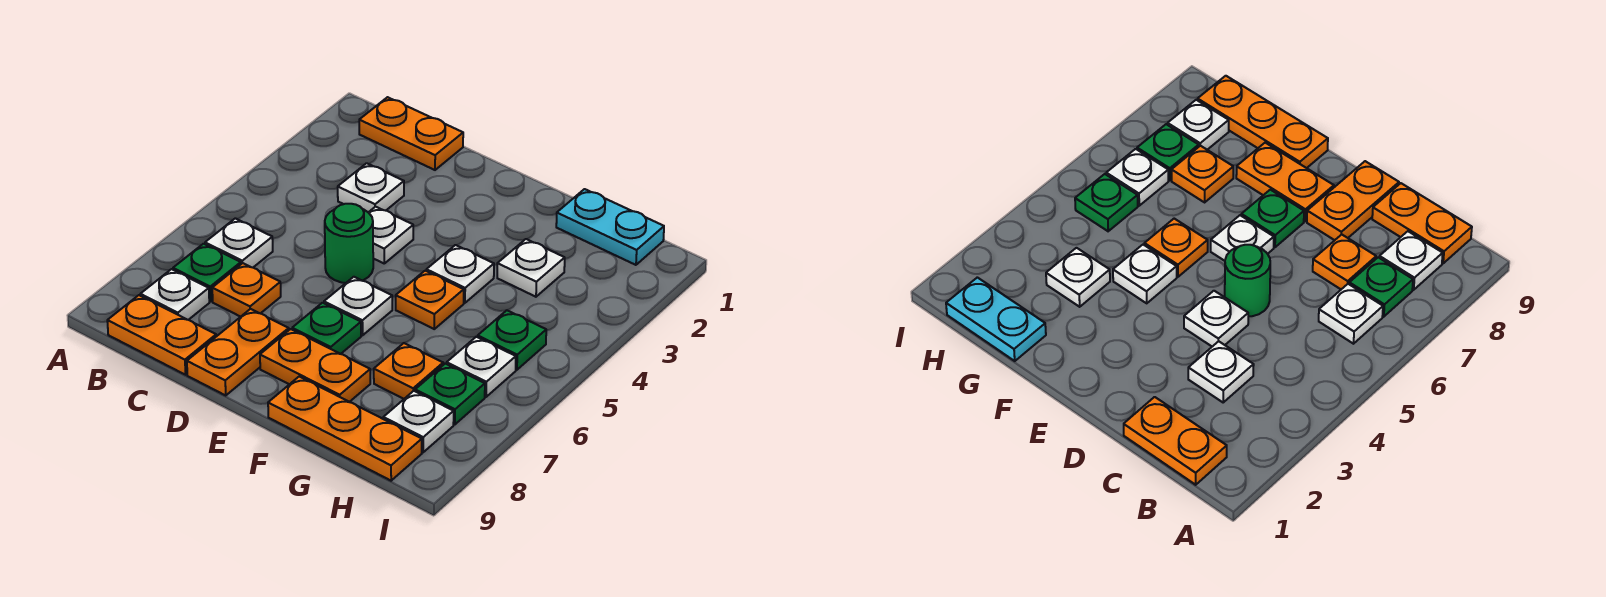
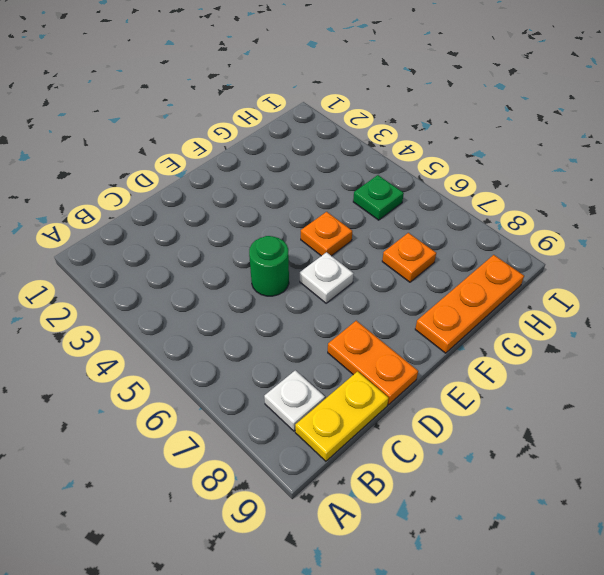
yellow plate B9:C9 level 1 -> orange plate B9:C9 level 1
none -> orange plate B1:C1 level 1
none -> white plate B6 level 1
none -> green plate B7 level 1

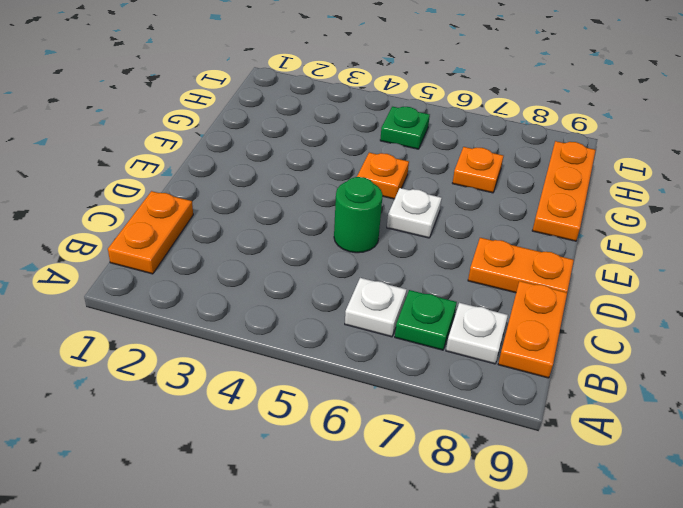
none -> white plate C3 level 1
none -> orange plate C7 level 1
none -> white plate D4 level 1

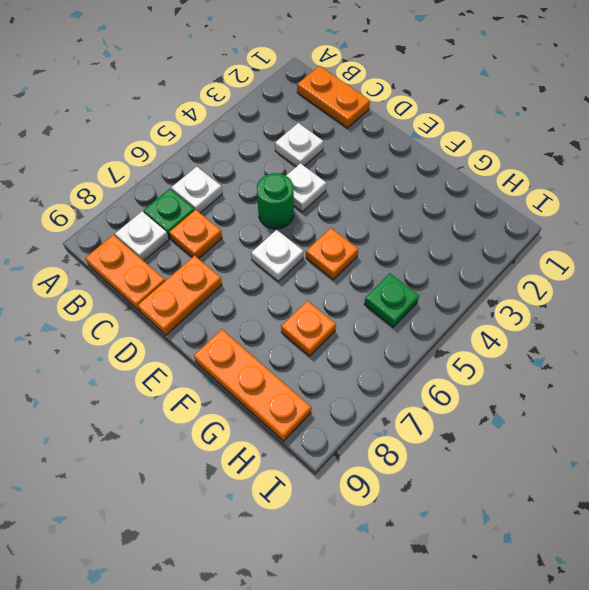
none -> green plate E7 level 1
none -> orange plate E8:F8 level 1
none -> white plate F4 level 1

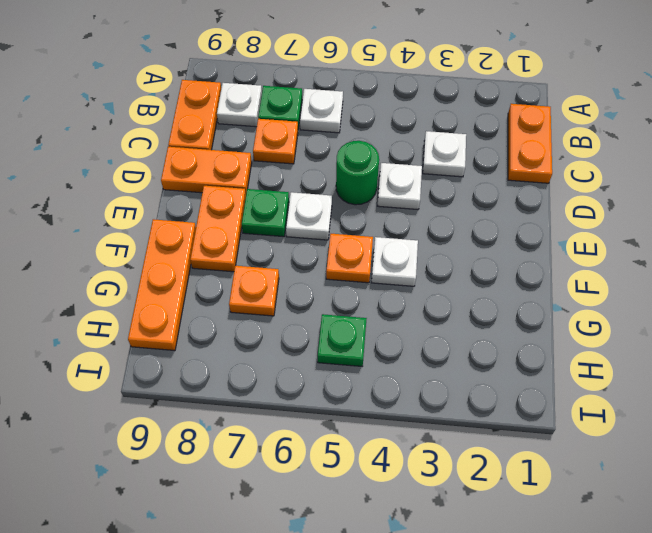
none -> cyan plate G1:H1 level 1
none -> white plate G3 level 1
none -> white plate H6 level 1

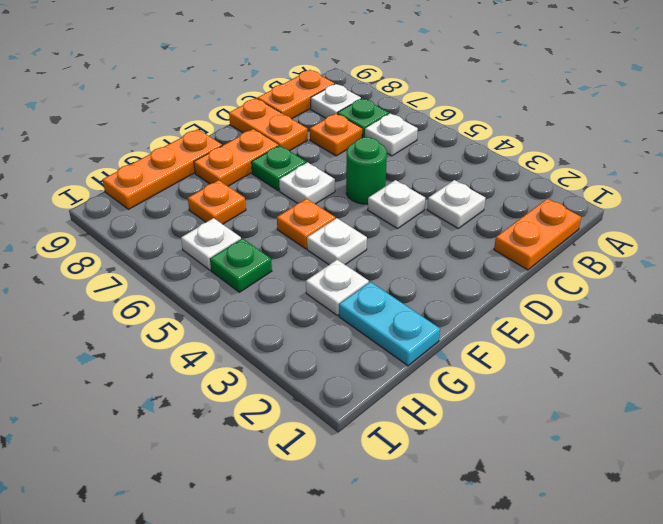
cyan plate G1:G2 level 1 -> cyan plate G1:H1 level 1
none -> green plate H7 level 1
none -> white plate H8 level 1

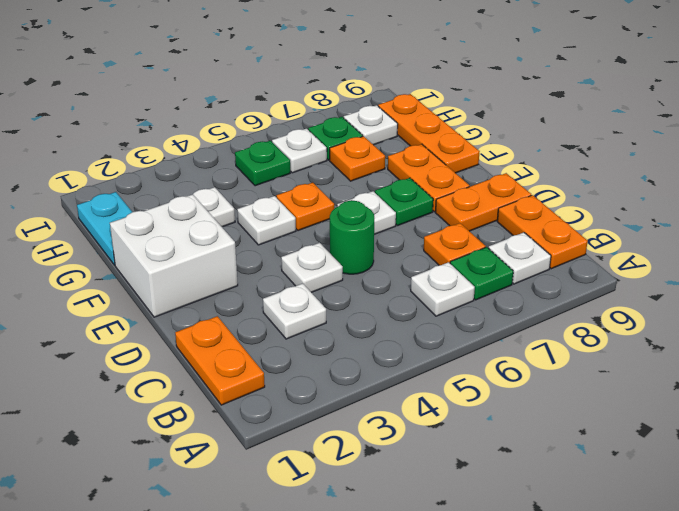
white brick E1:F2 level 1 -> none

